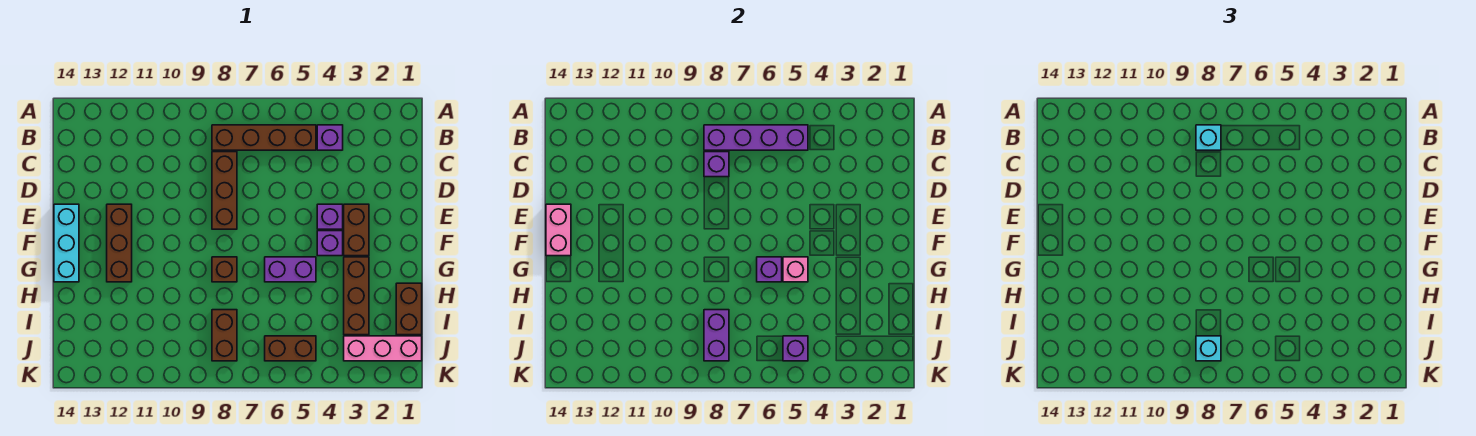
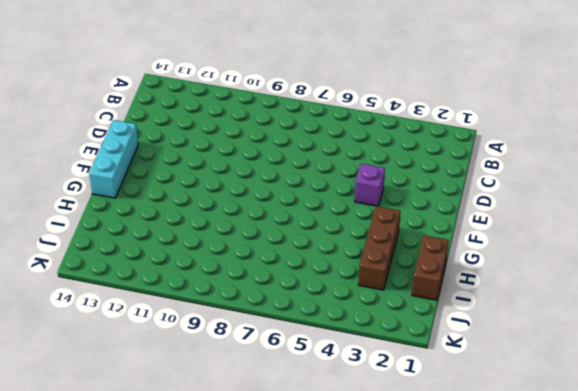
none -> purple brick B4 level 1
none -> brown brick B5:B8 level 1
none -> brown brick C8:E8 level 1

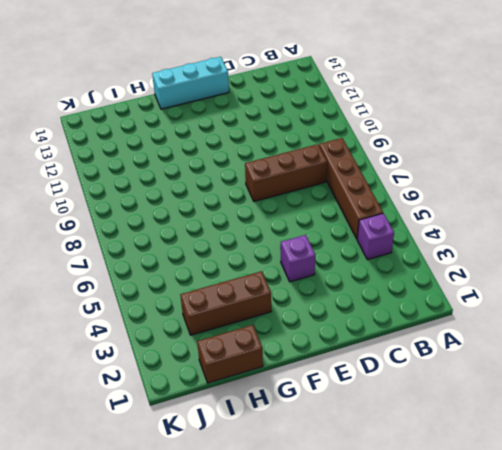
none -> brown brick E3:F3 level 1
none -> brown brick E12:G12 level 1
none -> purple brick F4 level 1

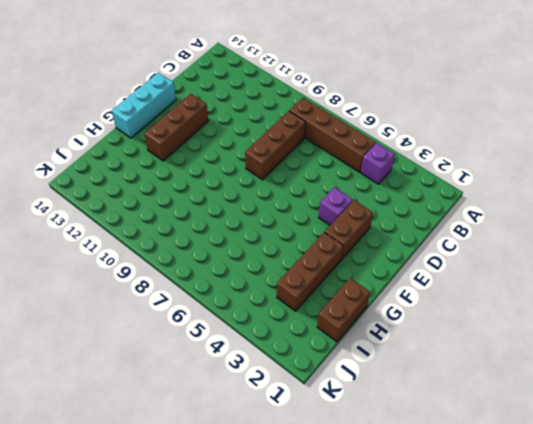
none -> purple brick F4 level 1
none -> purple brick G5:G6 level 1
none -> brown brick G8 level 1

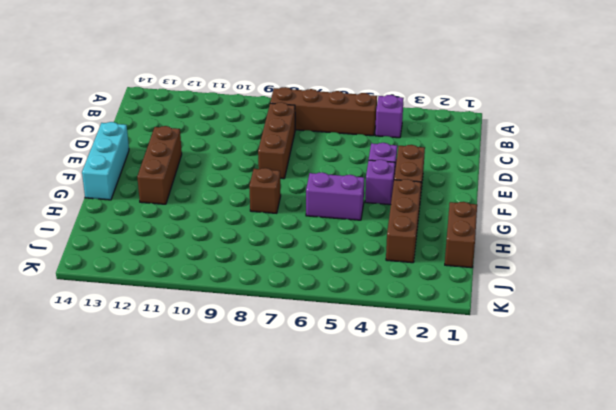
none -> brown brick I8:J8 level 1
none -> pink brick J1:J3 level 1
none -> brown brick J5:J6 level 1

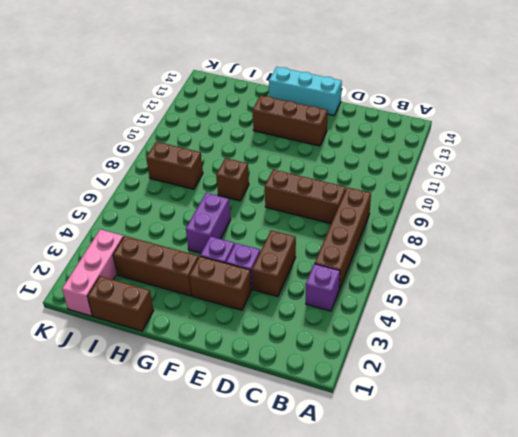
brown brick D4:D5 level 1 -> brown brick J5:J6 level 1
none -> purple brick B5:B8 level 2
none -> purple brick C8 level 2
none -> pink brick E14:F14 level 2

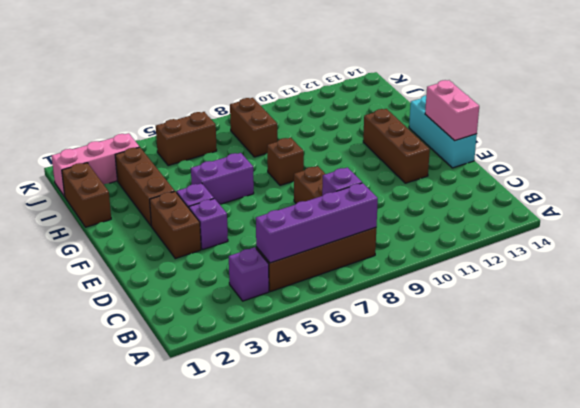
none -> pink brick G5 level 2
none -> purple brick G6 level 2
none -> purple brick I8:J8 level 2

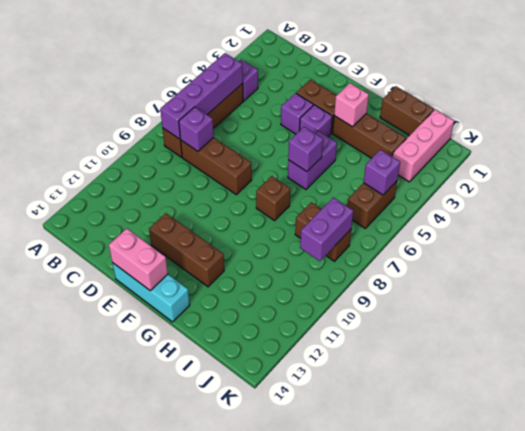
pink brick G3 level 2 -> pink brick G5 level 2
purple brick J8:J9 level 2 -> purple brick I8:J8 level 2
none -> cyan brick B8 level 3
none -> cyan brick J8 level 3

